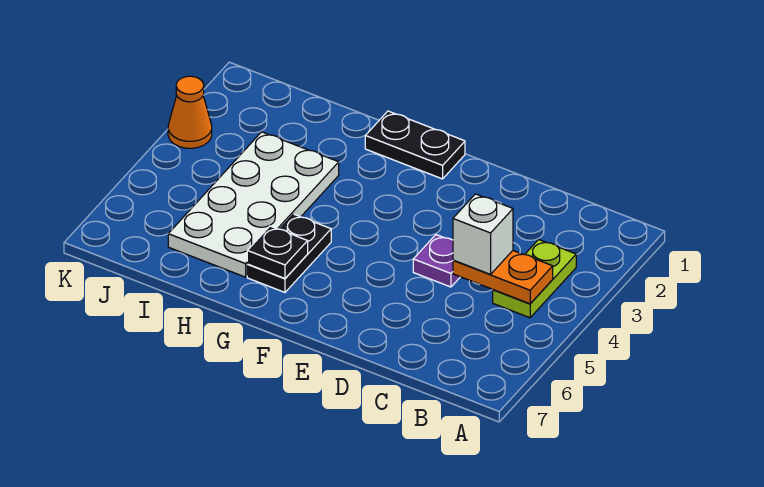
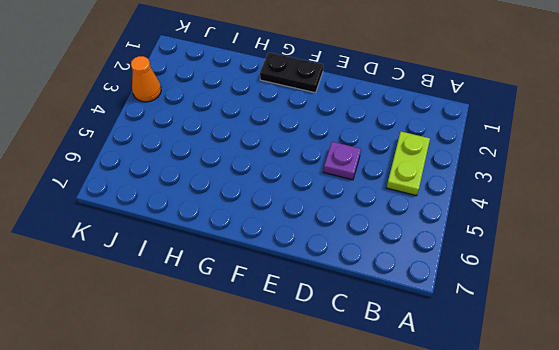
none -> black plate G5:G6 level 1
none -> white plate H3:I6 level 1

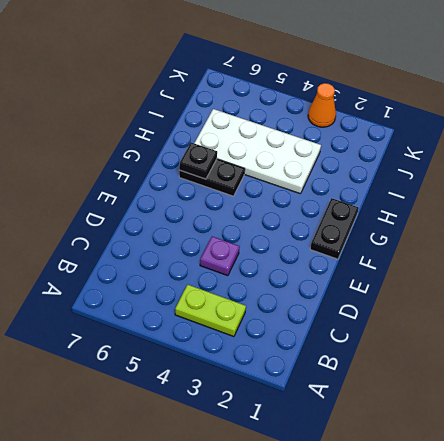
none -> orange plate B4:C4 level 2
none -> white brick C4 level 3

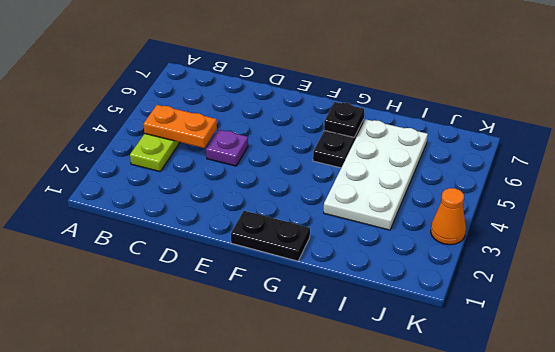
none -> white brick C4 level 3

